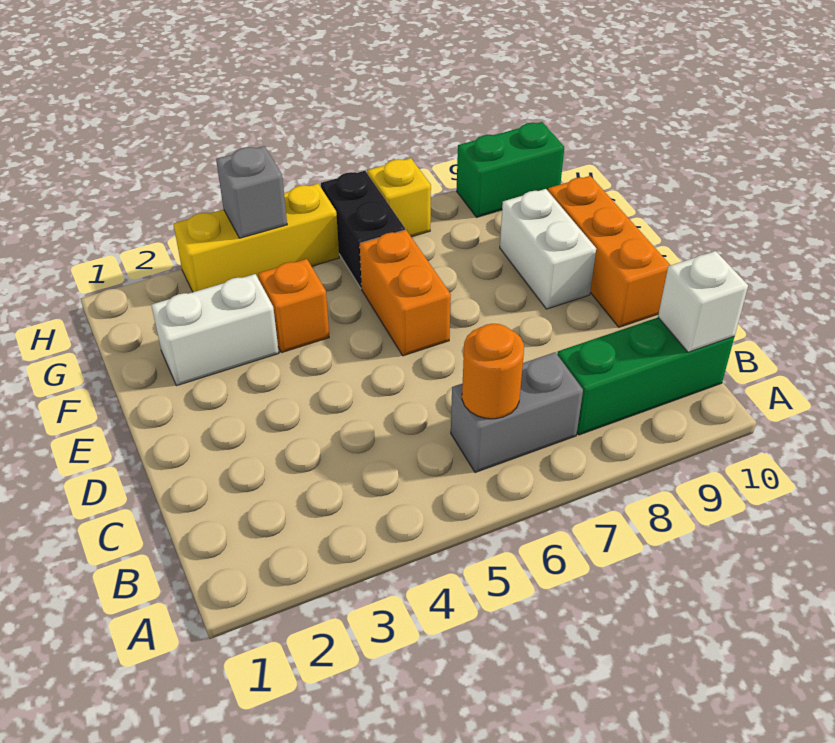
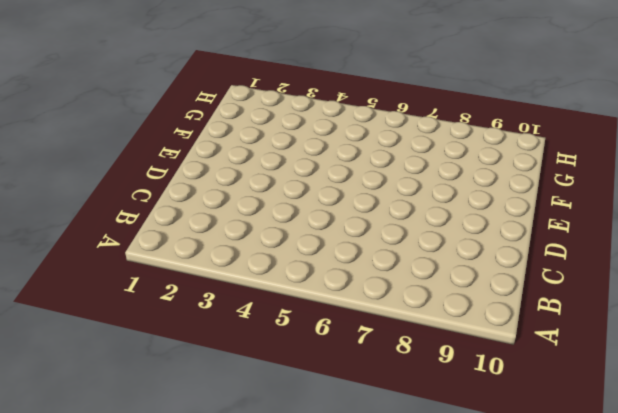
none -> grey brick B6:B7 level 1
none -> green brick B8:B10 level 1
none -> orange brick D10:F10 level 1

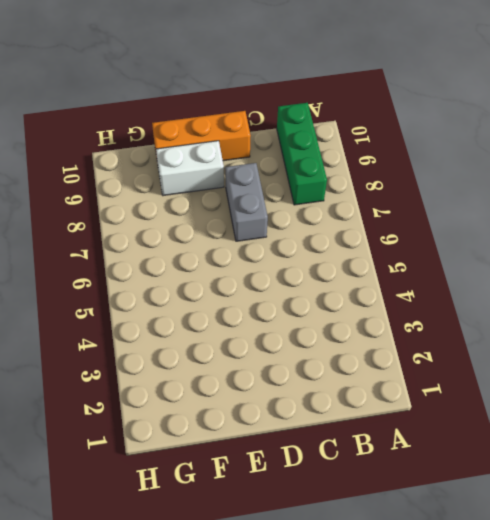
grey brick D7:D8 level 1 -> grey brick B6:B7 level 1
none -> orange brick E6:F6 level 1
none -> white brick F2:F3 level 1
none -> orange brick F4 level 1

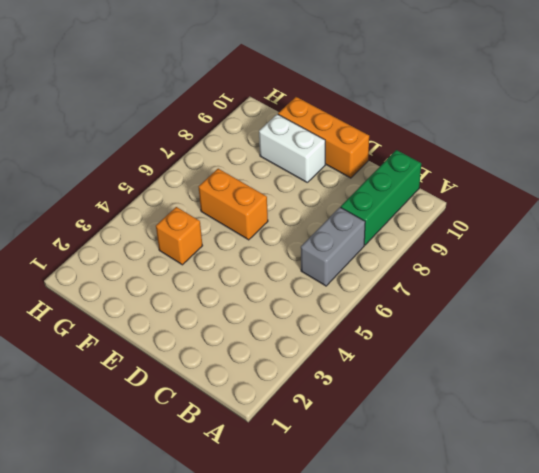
none -> white brick F2:F3 level 1
none -> black brick G6:H6 level 1
none -> yellow brick H3:H5 level 1

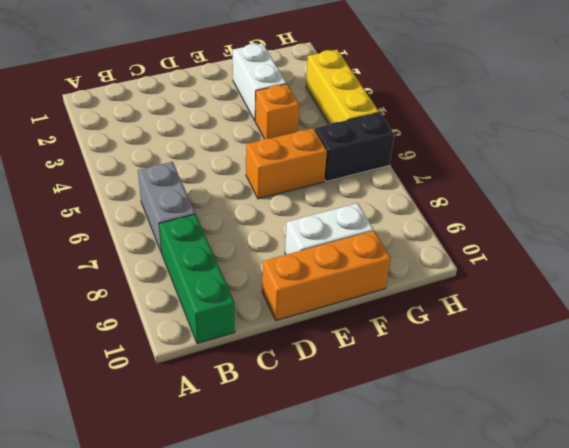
none -> yellow brick H7 level 1
none -> green brick H9:H10 level 1
none -> orange round brick B6 level 2

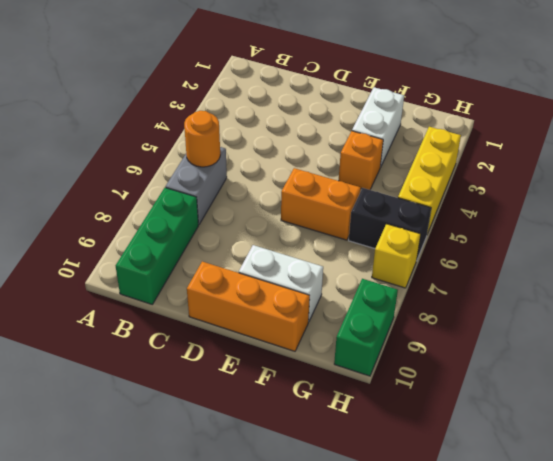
none -> white brick B10 level 2
none -> grey brick H4 level 2

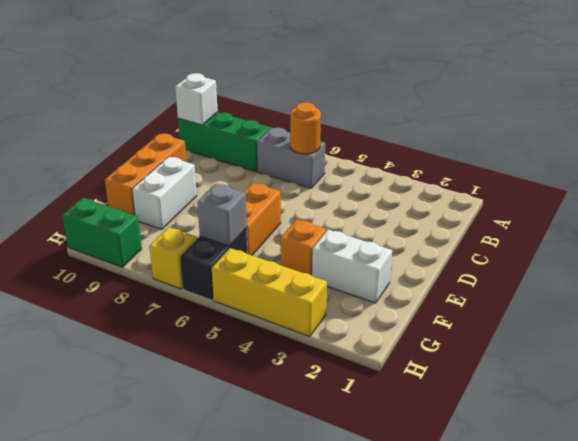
grey brick G6 level 2 -> grey brick H4 level 2

